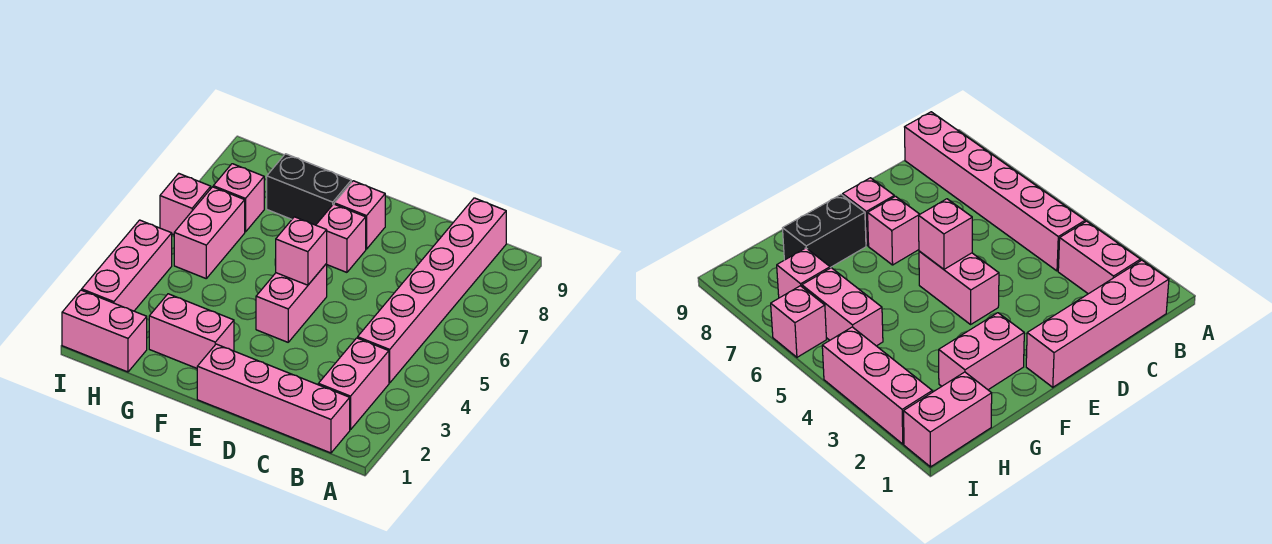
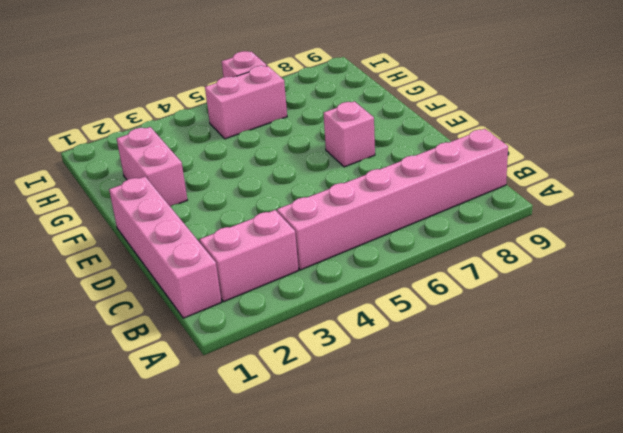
none -> pink brick E4:E5 level 1
none -> pink brick E8 level 1
none -> black brick F8:G8 level 1

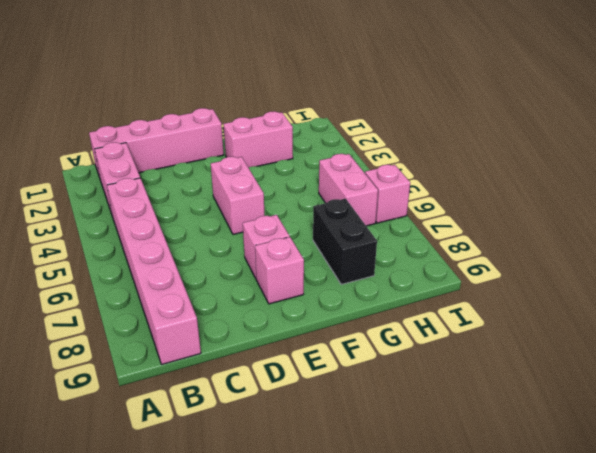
black brick G7:G8 level 1 -> black brick F8:G8 level 1
none -> pink brick H1:I1 level 1
none -> pink brick H7 level 1
none -> pink brick I2:I4 level 1

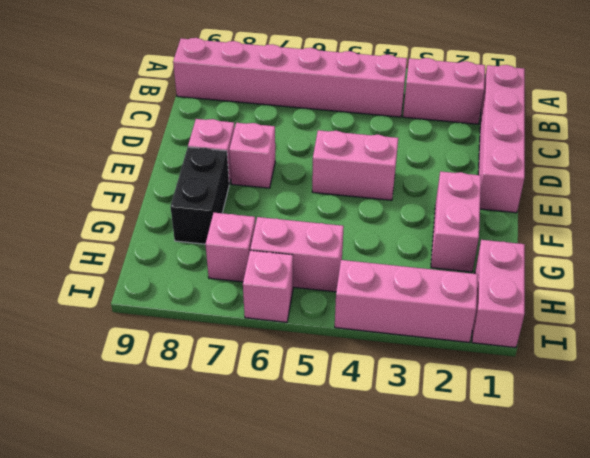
none -> pink brick E5 level 2

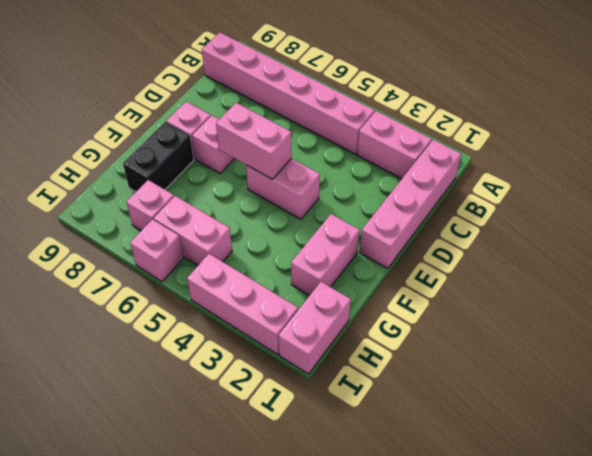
pink brick E5:E6 level 2 -> pink brick E5 level 2

